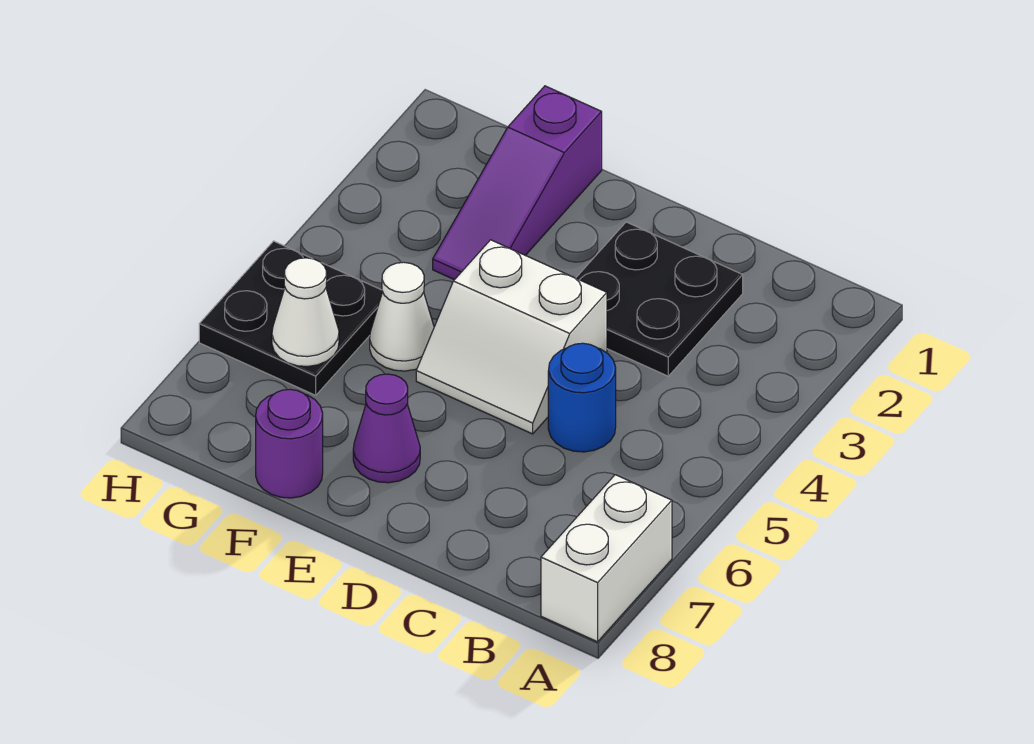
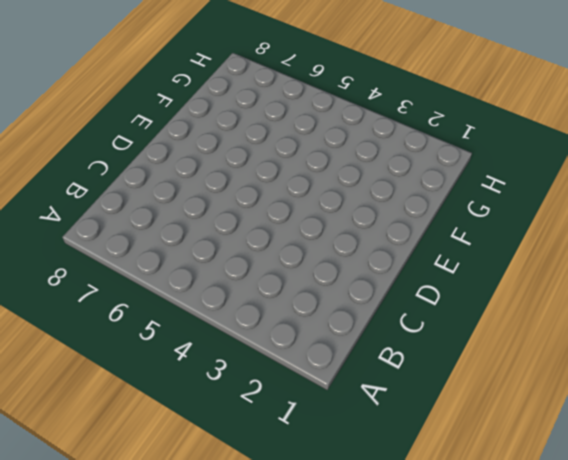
none -> white brick A7:A8 level 1
none -> black plate C2:D3 level 1

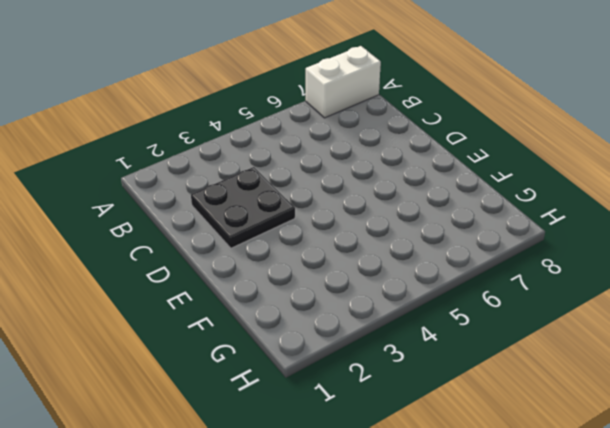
none -> blue round brick C5 level 1
none -> white slope D4:E5 level 1 top 4

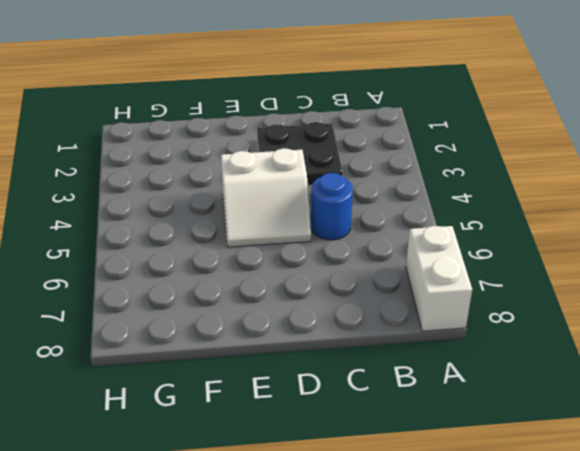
none -> purple cone E7 level 1
none -> purple slope F1:F3 level 1 top 1

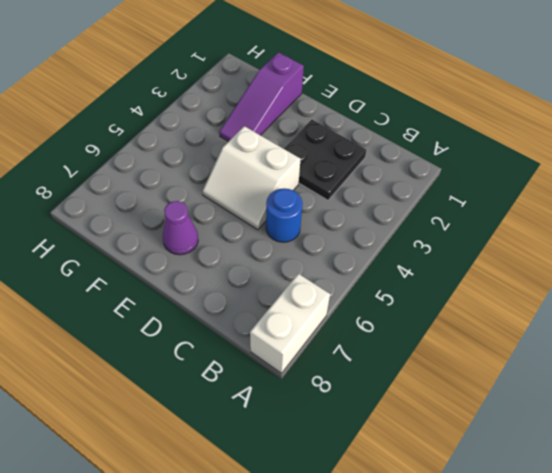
none -> white cone F5 level 1
none -> purple round brick F8 level 1

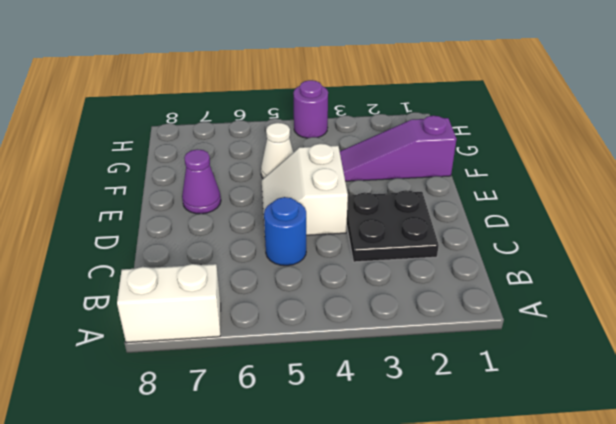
purple round brick H4 level 1 -> purple round brick F8 level 1
none -> black plate G5:H6 level 1
none -> white cone G6 level 2

